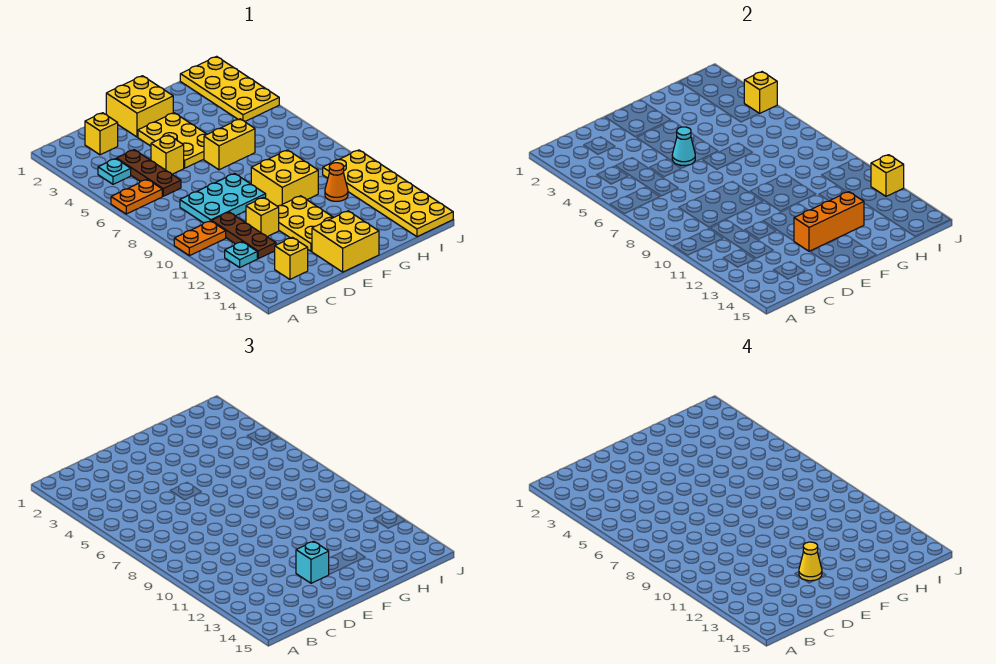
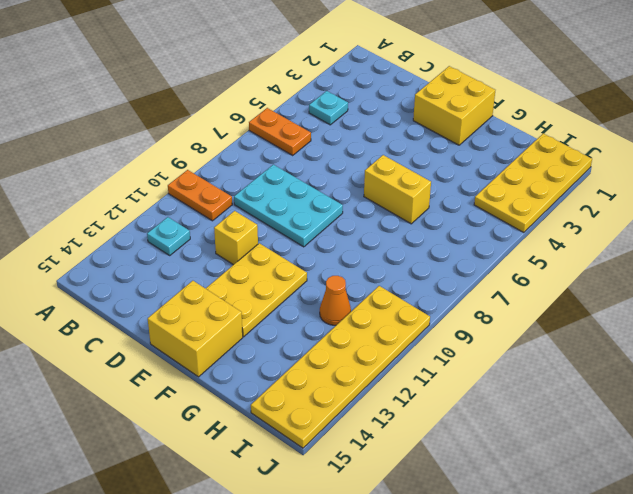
none -> yellow brick C2 level 1
none -> brown plate C4:C6 level 1
none -> brown plate C10:C12 level 1

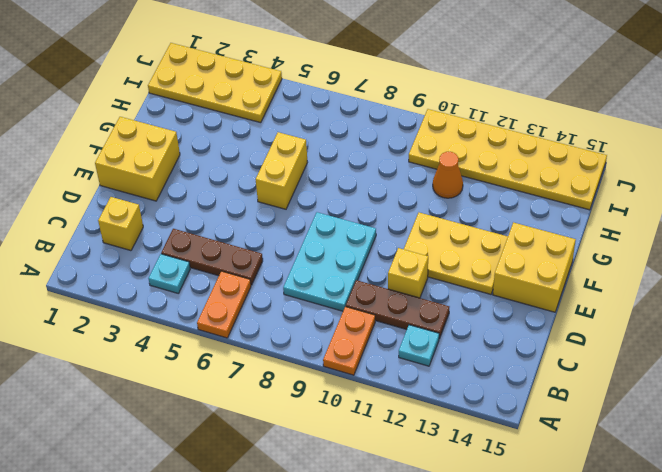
none -> yellow brick C14 level 1
none -> yellow brick D5 level 1
none -> yellow plate E3:F5 level 1

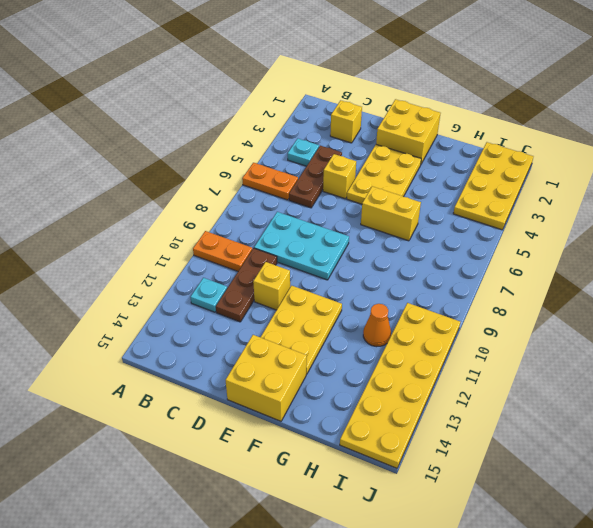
none -> yellow brick C14 level 1
none -> yellow brick F9:G10 level 1
none -> cyan cone E5 level 2

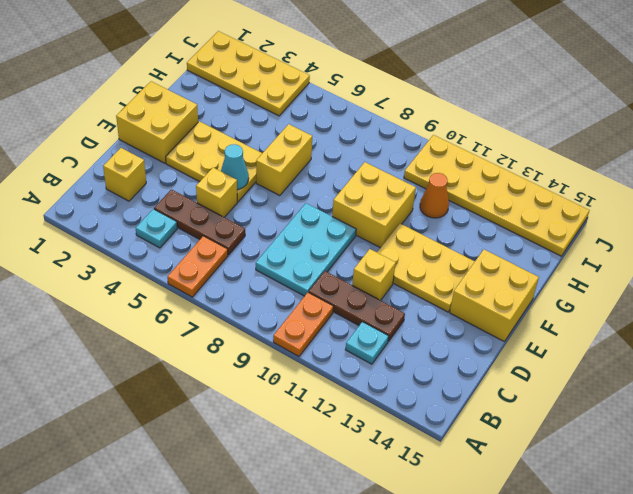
none -> yellow brick C14 level 1
none -> orange brick E13:G13 level 2
none -> yellow brick J4 level 2

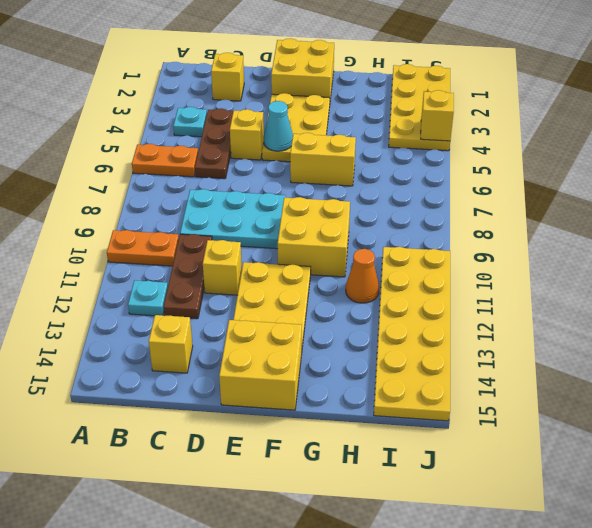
none -> orange brick E13:G13 level 2
none -> yellow brick J12 level 2
none -> cyan brick E13 level 3

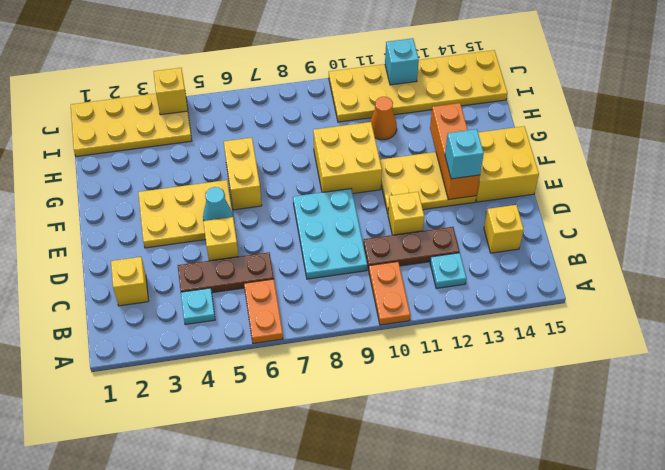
cyan brick J12 level 2 -> yellow brick J12 level 2
none -> yellow brick E1:F2 level 1
none -> yellow cone E13 level 4

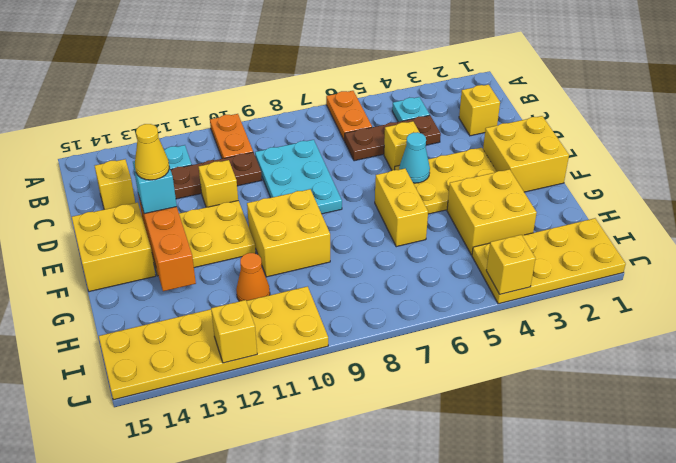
yellow brick G3:H4 level 1 -> none

